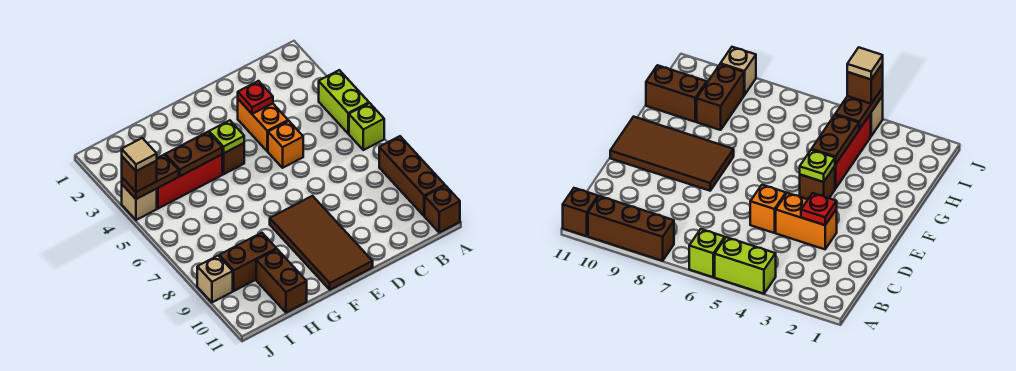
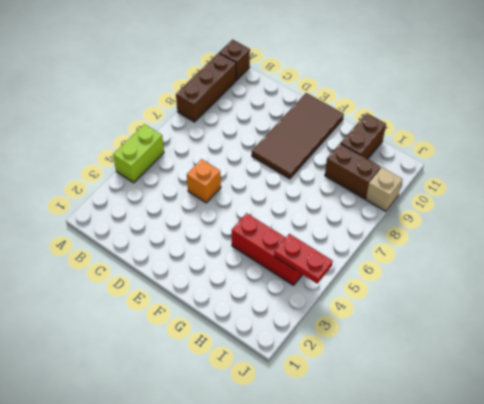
red plate I4:J4 level 2 -> brown plate I4:J4 level 2
none -> lime brick A6 level 1
none -> orange brick D3:D4 level 1
none -> brown brick F4 level 1

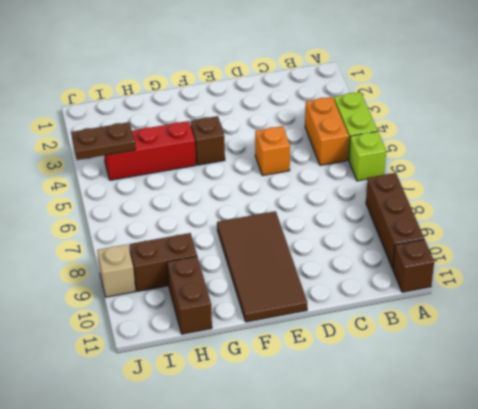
orange brick B4:B5 level 1 -> orange brick D3:D4 level 1
none -> tan brick J4 level 1
none -> red plate D3 level 2
none -> lime plate F4 level 2

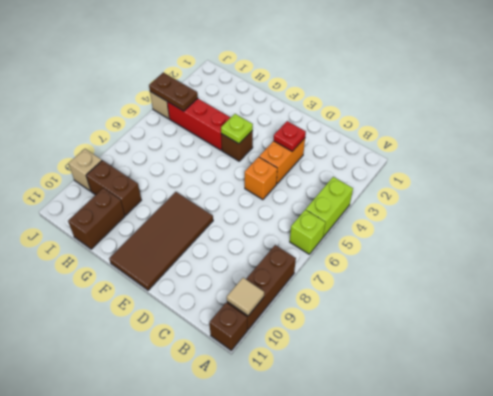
tan tile A10 level 2 -> tan tile J4 level 4
none -> brown plate G4:H4 level 2
none -> brown brick J4 level 3

